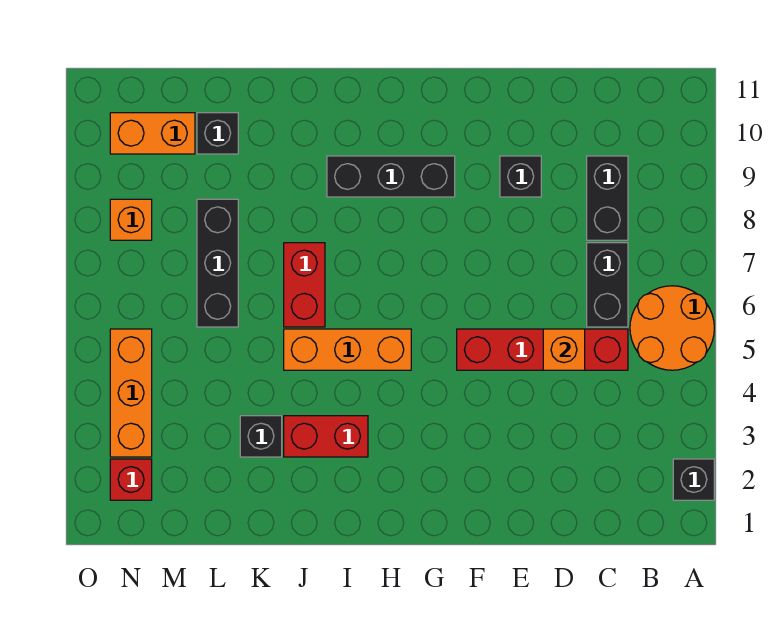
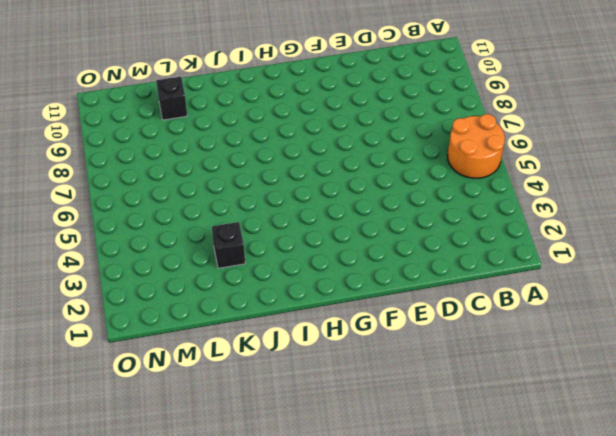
none -> black brick A2 level 1
none -> red brick C5:F5 level 1
none -> black brick C6:C7 level 1

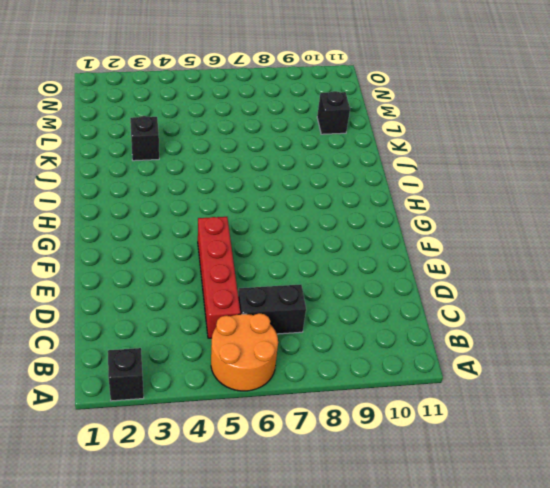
none -> black brick C8:C9 level 1
none -> black brick E9 level 1
none -> black brick G9:I9 level 1

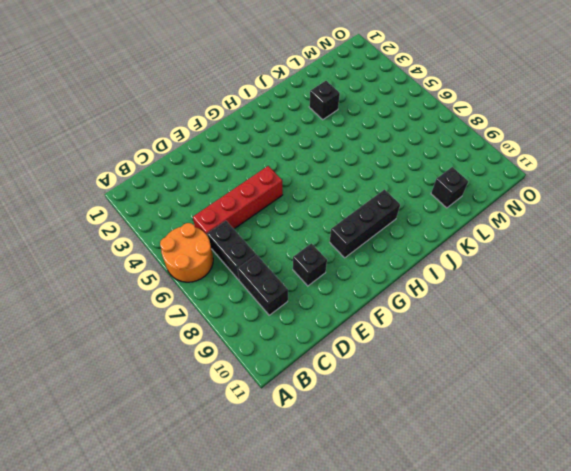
none -> black brick A2 level 1
none -> orange brick H5:J5 level 1
none -> red brick I3:J3 level 1

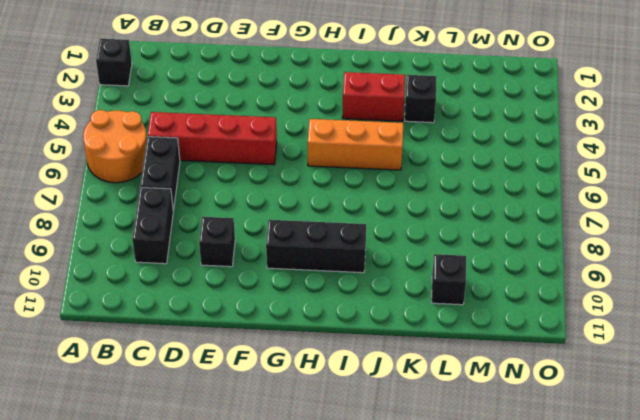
none -> red brick J6:J7 level 1
none -> black brick L6:L8 level 1
none -> orange brick M10:N10 level 1

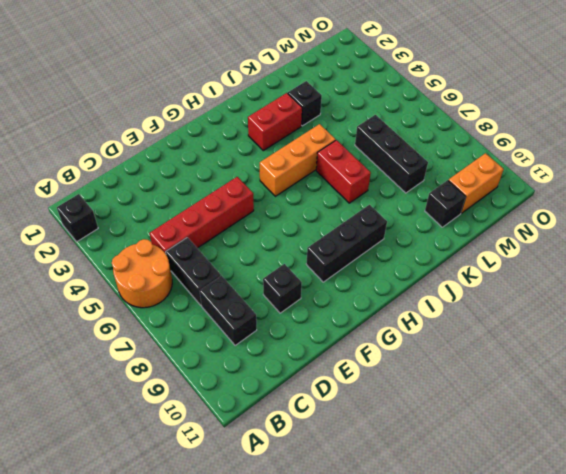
none -> red brick N2 level 1
none -> orange brick N3:N5 level 1
none -> orange brick N8 level 1

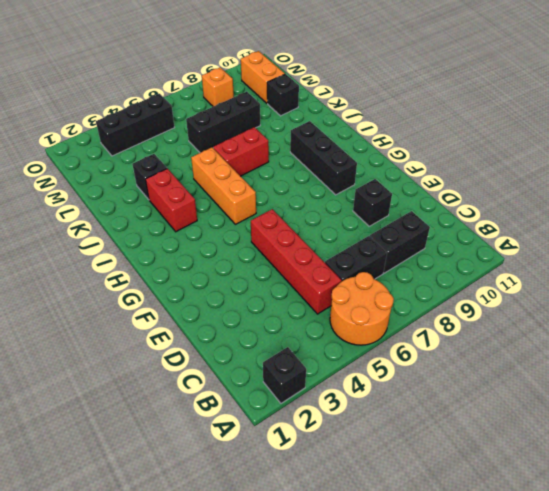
black brick N3:N5 level 1 -> orange brick N3:N5 level 1
none -> red brick N2 level 1
none -> orange brick D5 level 2

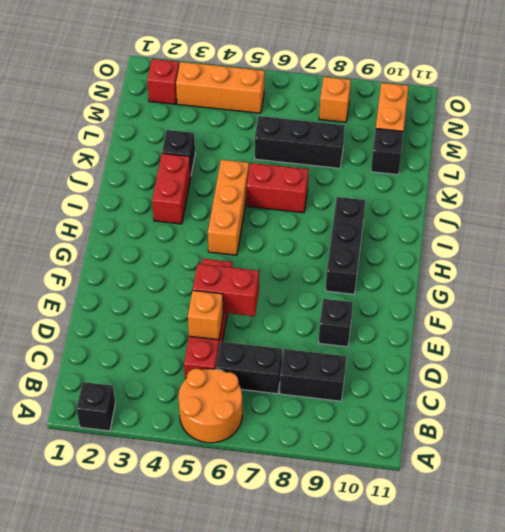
red brick E5:E6 level 2 -> none

